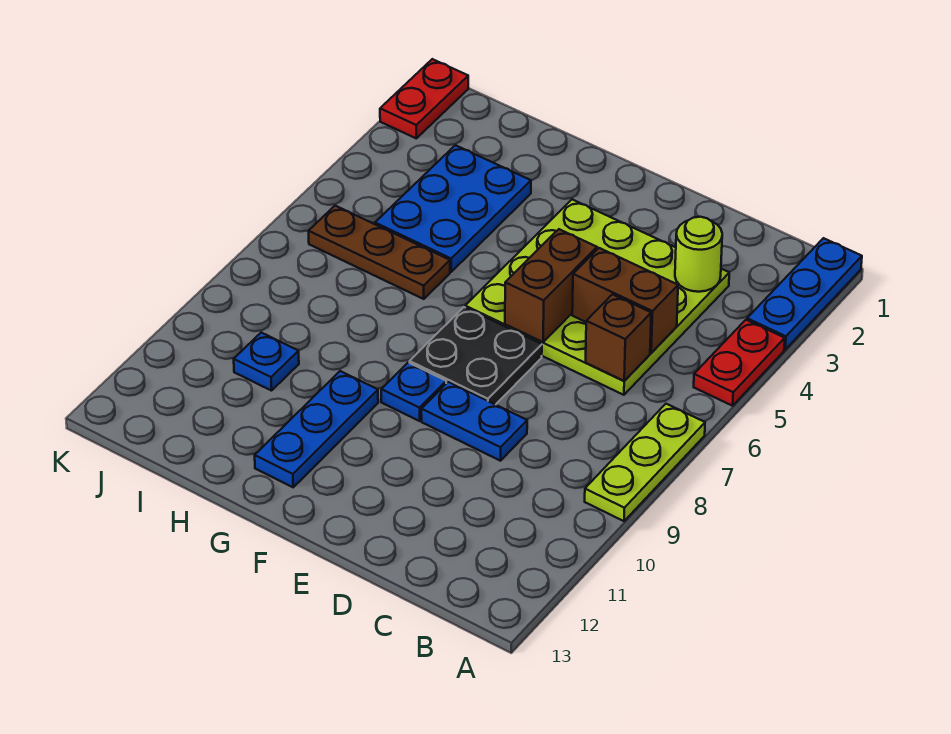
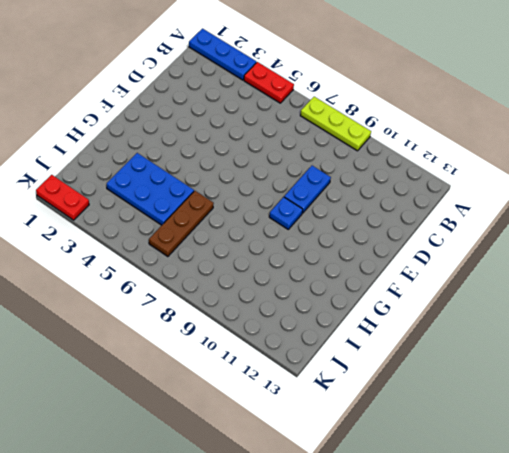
none -> lime plate C3:F6 level 1
none -> black plate E7:F8 level 1
none -> blue plate G10:G12 level 1

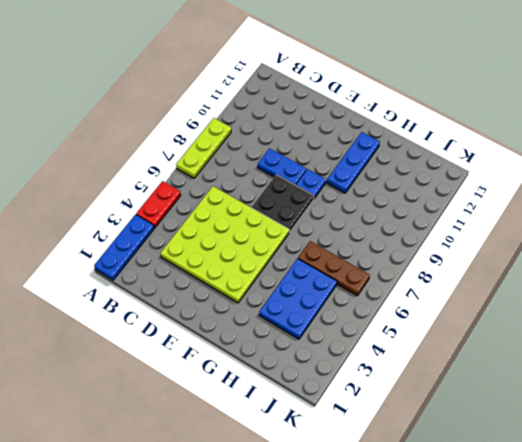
none -> blue plate I10 level 1
none -> red plate K1:K2 level 1
none -> lime round brick C3 level 2

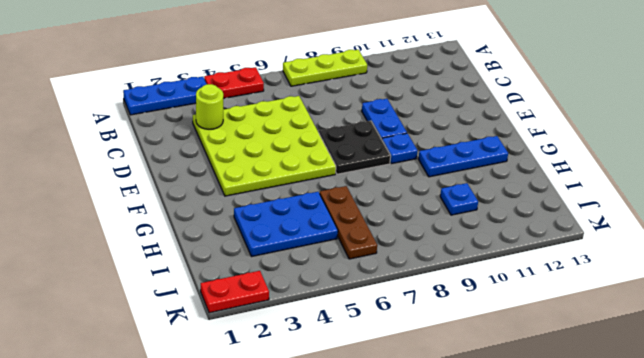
none -> brown brick C5:D5 level 2
none -> brown brick C6 level 2
none -> brown brick E5:E6 level 2

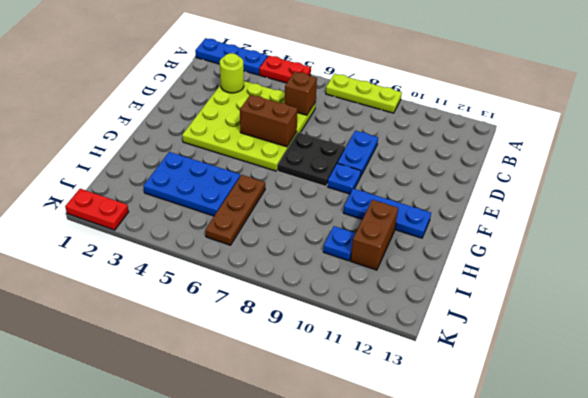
brown brick H11:I11 level 1 -> brown brick C5:D5 level 2

